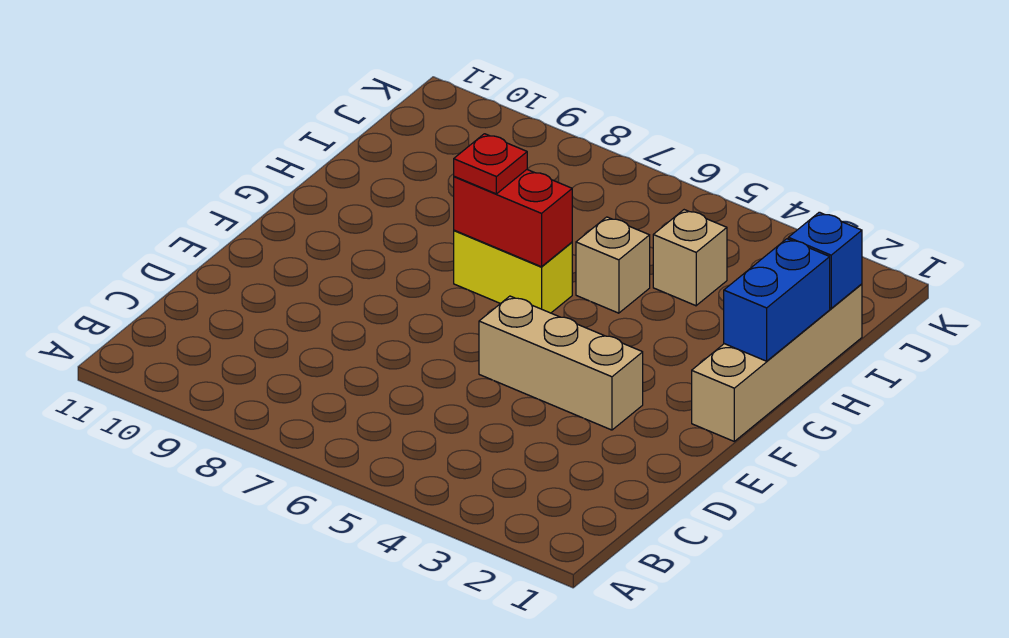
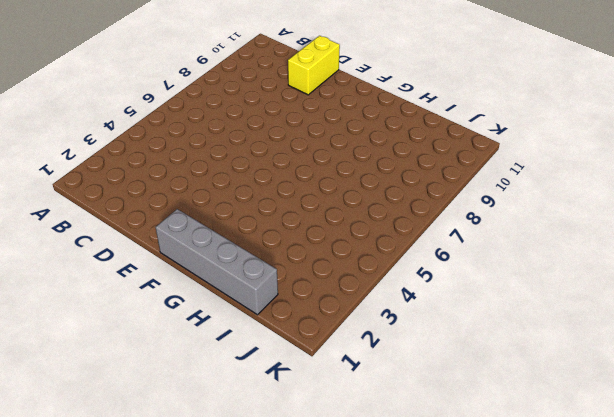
yellow brick D10:D11 level 1 -> yellow brick G6:G7 level 1
grey brick F1:I1 level 1 -> tan brick F1:I1 level 1
none -> tan brick E3:E5 level 1
none -> tan brick H5 level 1

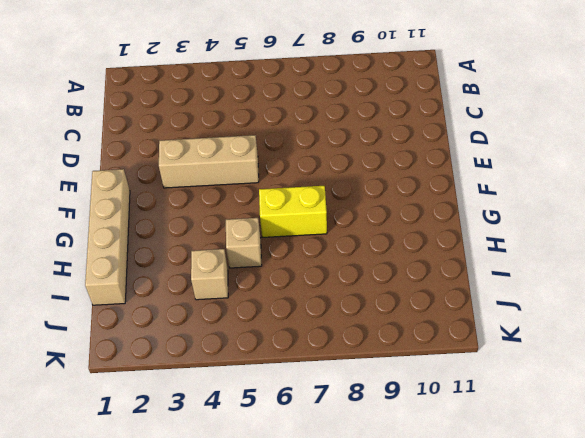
none -> blue brick G1:H1 level 2
none -> red brick G6:G7 level 2

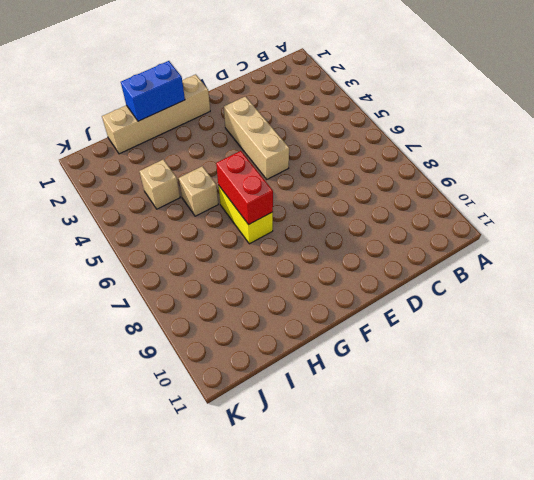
none -> blue brick I1 level 2
none -> red plate G7 level 3

